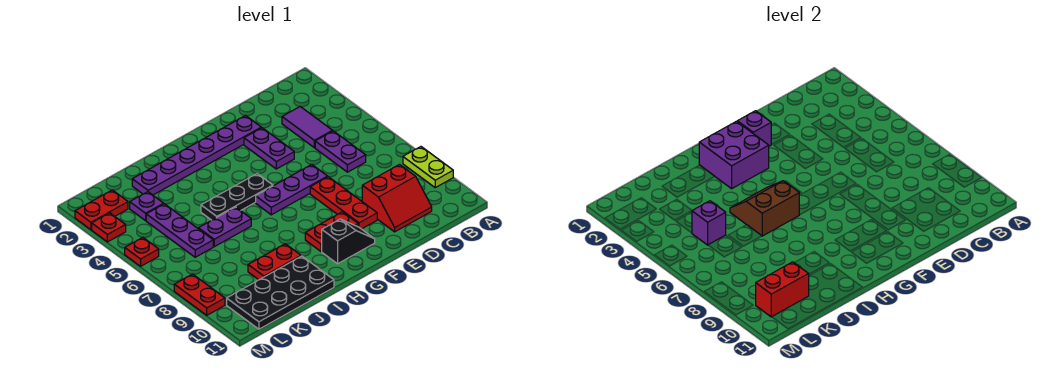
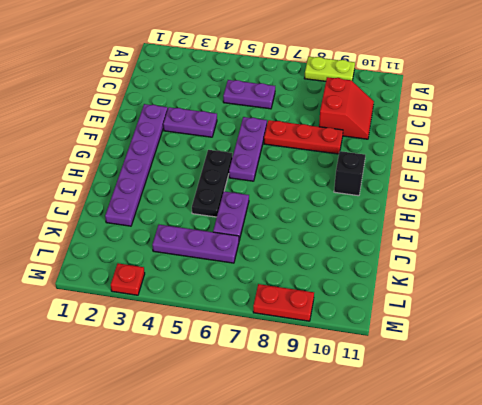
none -> purple tile C3:C4 level 1
none -> red plate F9:G9 level 1
none -> red plate I9:J9 level 1

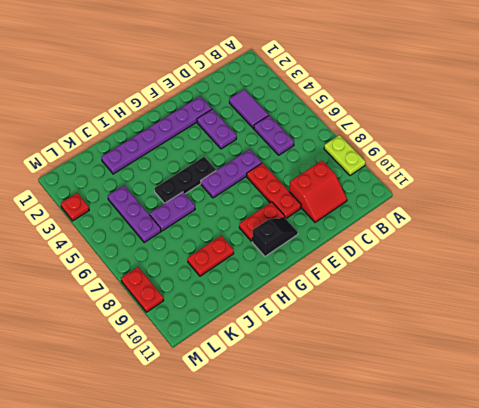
none -> black plate I10:L11 level 1
none -> purple plate K3 level 1
none -> red plate L2:M2 level 1

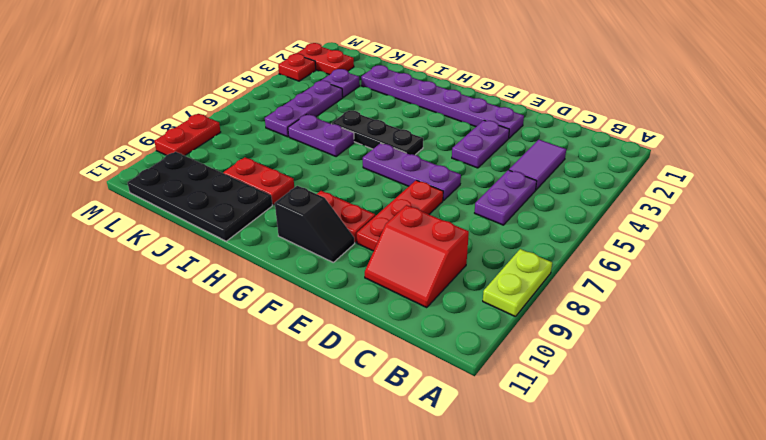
none -> red plate M5 level 1
none -> purple brick F2 level 2
none -> purple brick G2:H3 level 2

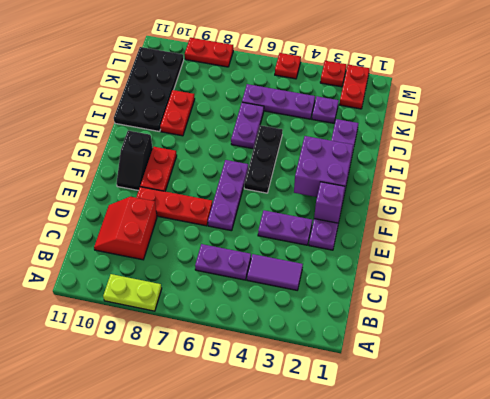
none -> brown slope H5:I6 level 2 top 6
none -> purple brick K5 level 2
none -> red brick K10:L10 level 2

